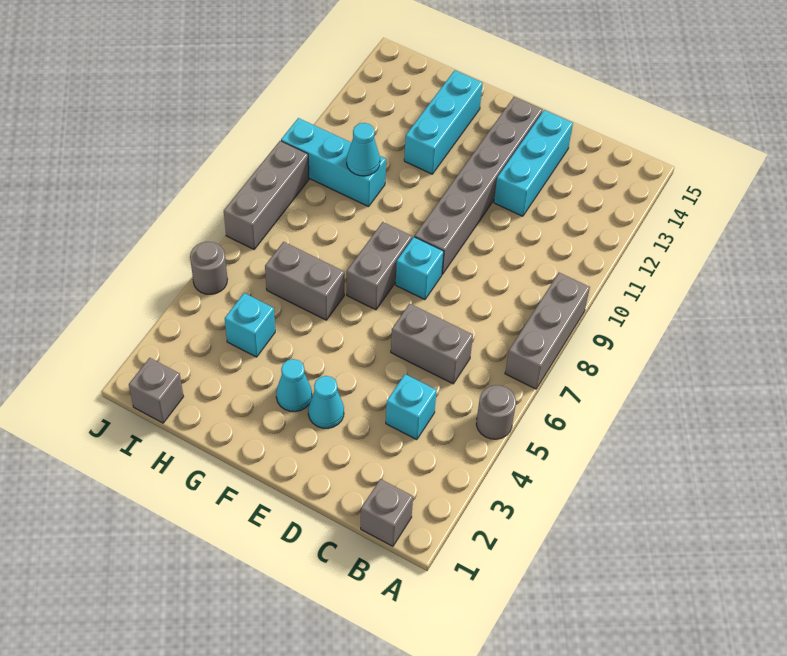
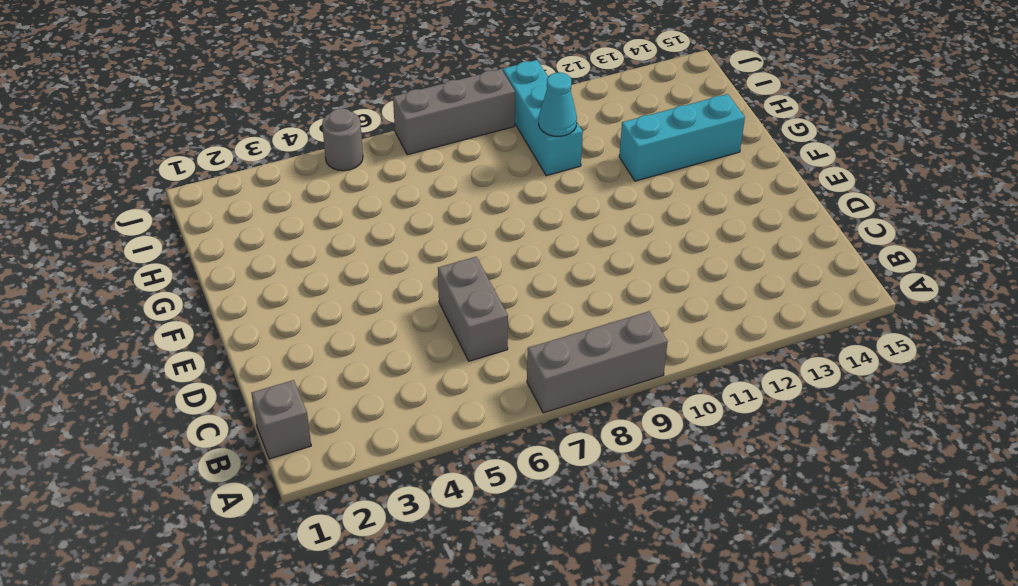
none -> grey round brick A5 level 1
none -> cyan brick C4 level 1
none -> cyan brick D12:D14 level 1

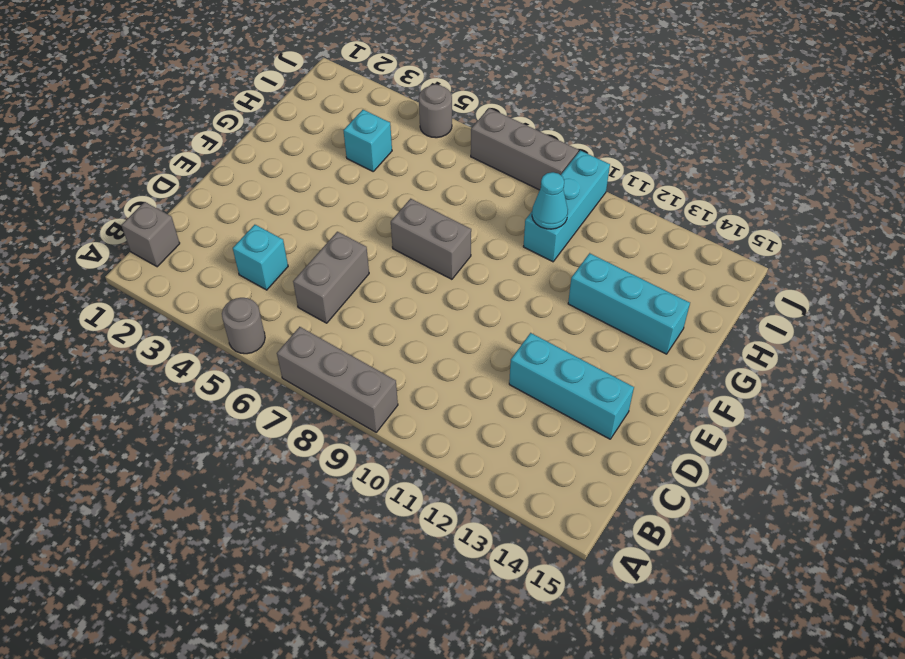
none -> cyan cone E3 level 1
none -> cyan brick E8 level 1
none -> grey brick E9:E14 level 1

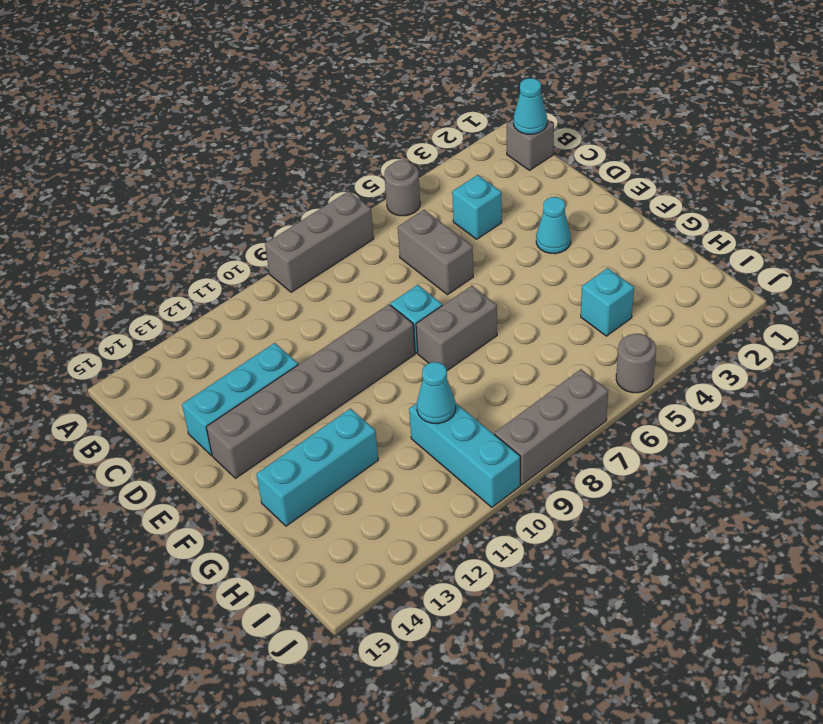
cyan cone B1 level 2 -> cyan cone F3 level 1
none -> grey brick G6:H6 level 1
none -> grey brick I1 level 1

